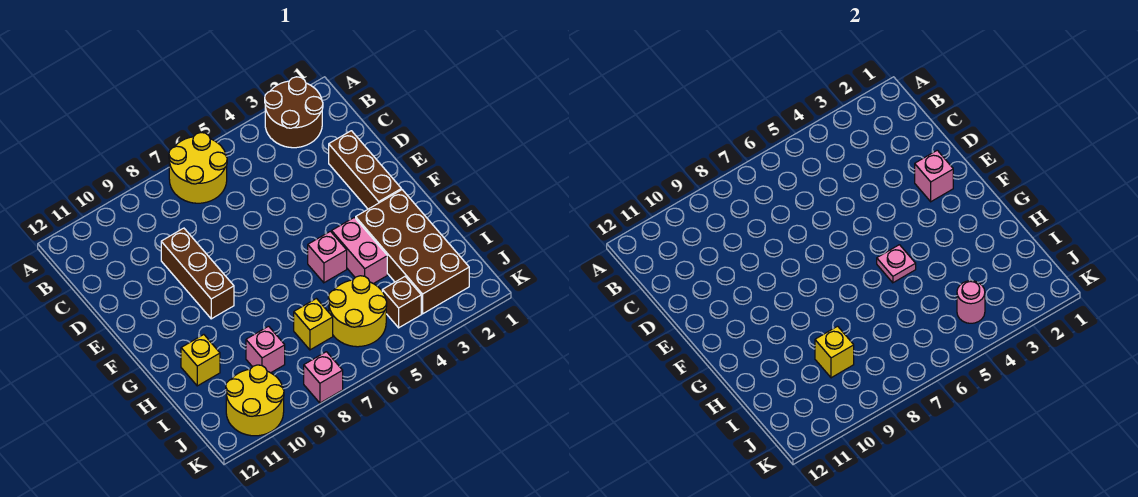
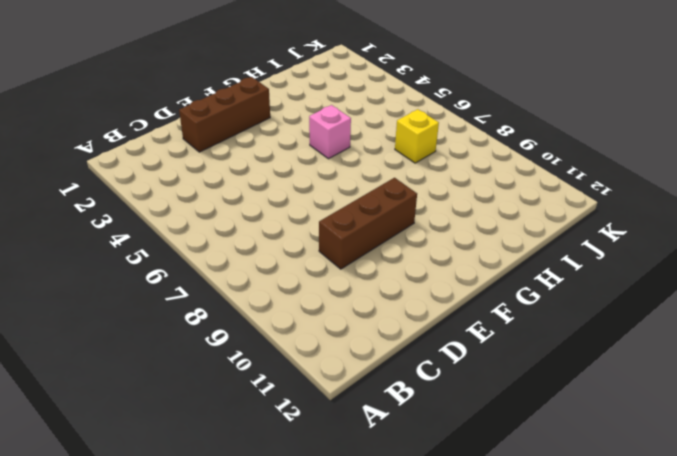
none -> brown round brick A2:B3 level 1
none -> yellow round brick A6:B7 level 1
none -> brown brick G2:J3 level 1

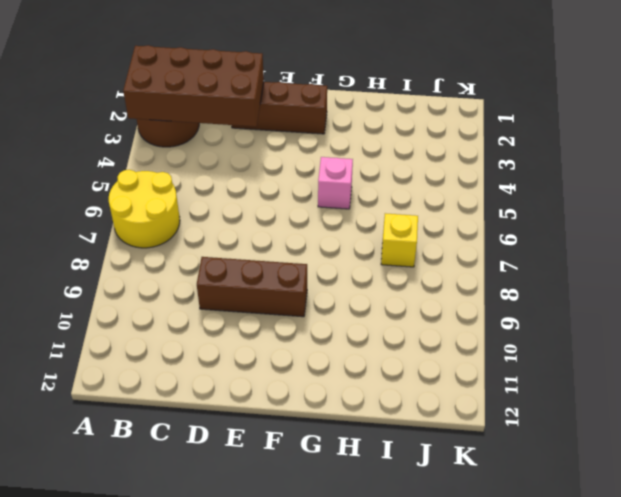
brown brick A2:D3 level 2 -> brown brick G2:J3 level 1
none -> pink brick G4:H4 level 1
none -> yellow brick H11 level 1
none -> yellow round brick I5:J6 level 1

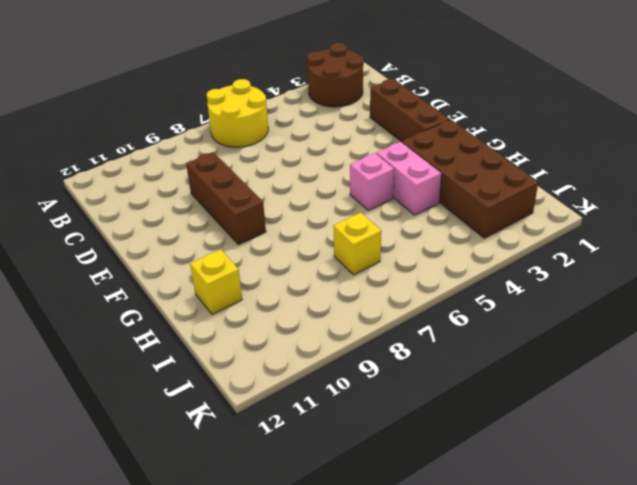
none -> yellow round brick I5:J6 level 1
none -> pink brick I9 level 1
none -> brown brick J4 level 1

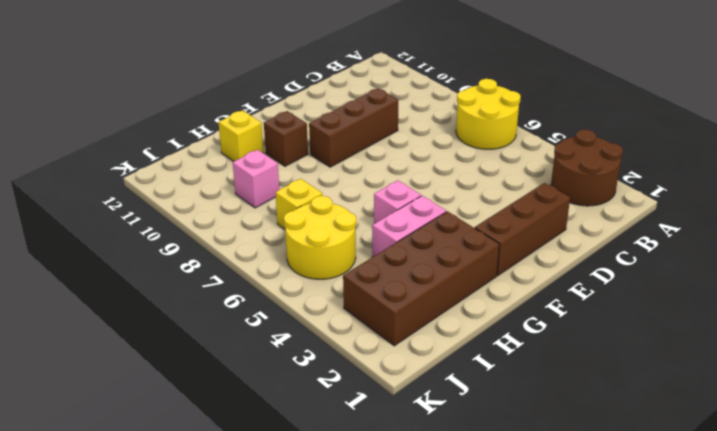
brown brick G10 level 1 -> brown brick J4 level 1
none -> yellow round brick J10:K11 level 1
none -> pink brick K8 level 1
none -> pink brick E2 level 2

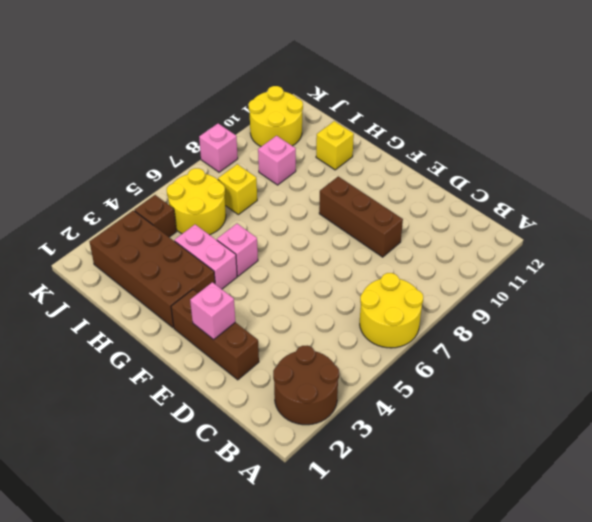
none -> pink plate G5 level 2
none -> yellow brick I9 level 2
none -> pink round brick J4 level 2

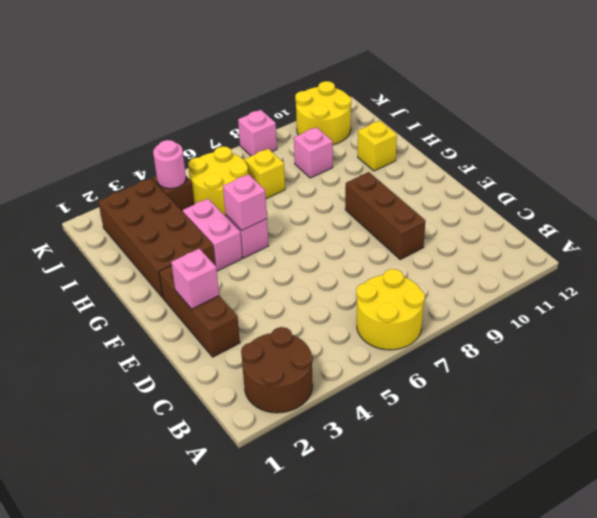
pink brick G5 level 2 -> pink plate G5 level 2
none -> yellow brick I9 level 2

